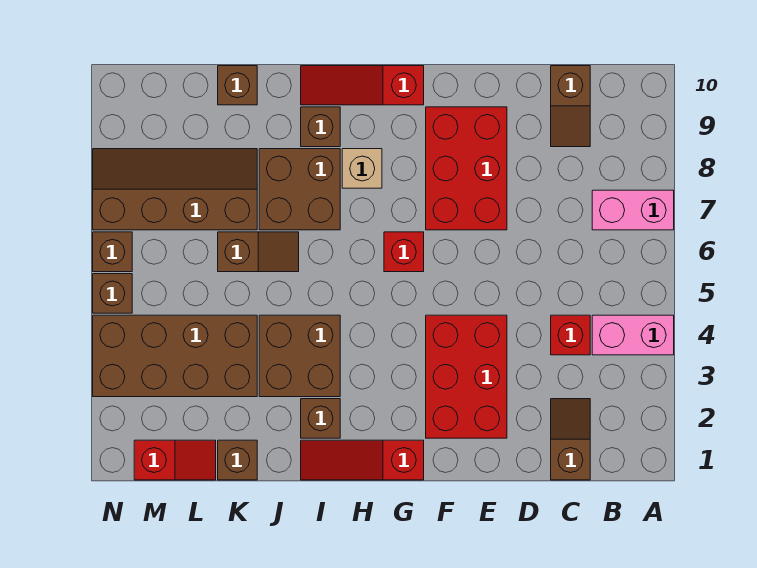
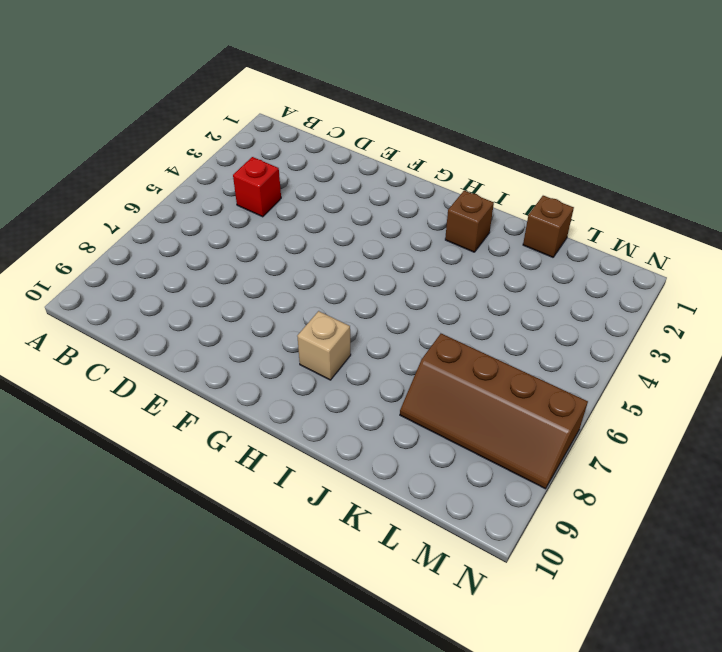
none -> pink brick A4:B4 level 1
none -> pink brick A7:B7 level 1
none -> brown slope C1:C2 level 1 top 1

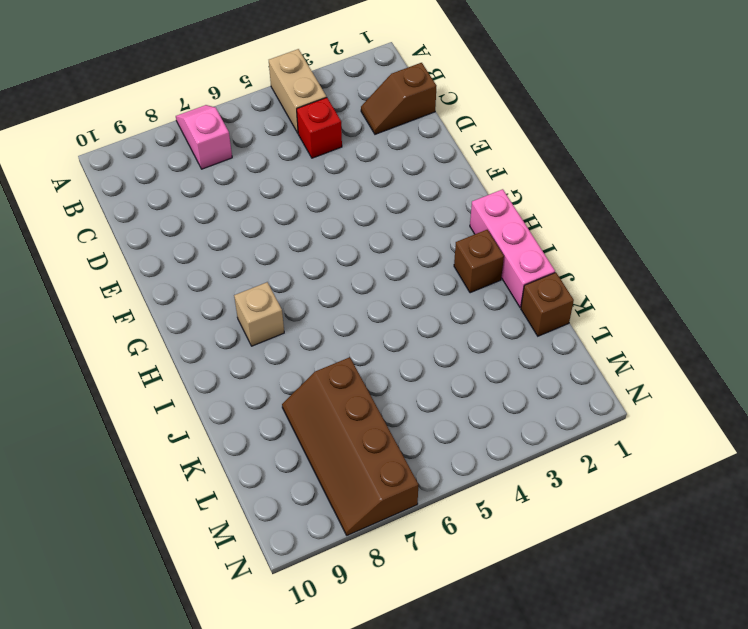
tan brick A4:B4 level 1 -> pink brick A4:B4 level 1
pink slope A7:B7 level 1 top B -> pink brick A7:B7 level 1
pink brick H1:J1 level 1 -> red slope G1:I1 level 1 top G
none -> brown slope C9:C10 level 1 top 10
none -> red brick E2:F4 level 1
none -> red brick E7:F9 level 1

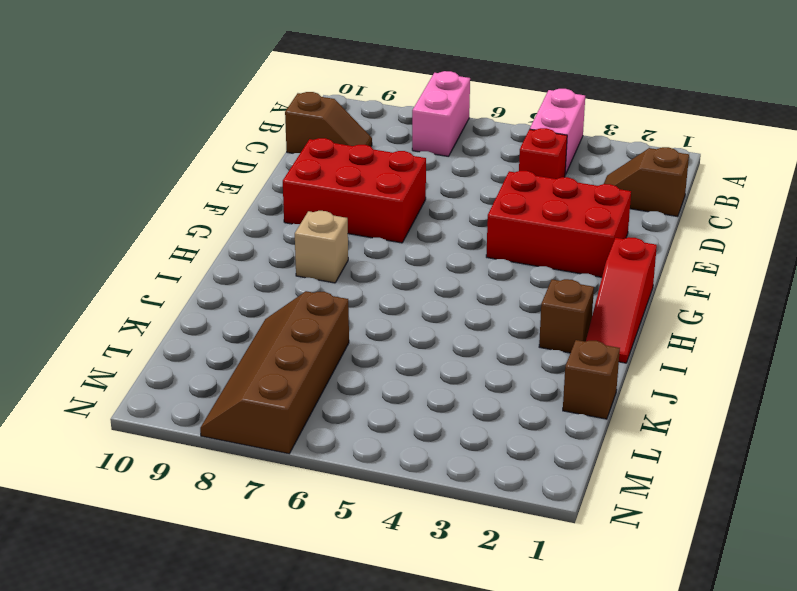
none -> red brick G6 level 1
none -> red slope G10:I10 level 1 top G
none -> brown brick I3:J4 level 1

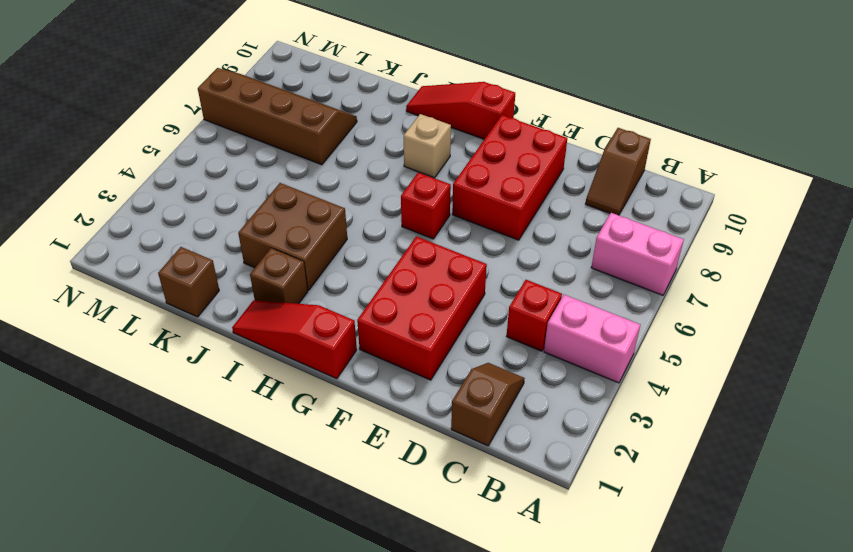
none -> brown brick I7:J8 level 1
none -> brown brick I9 level 1
none -> brown slope J6:K6 level 1 top K

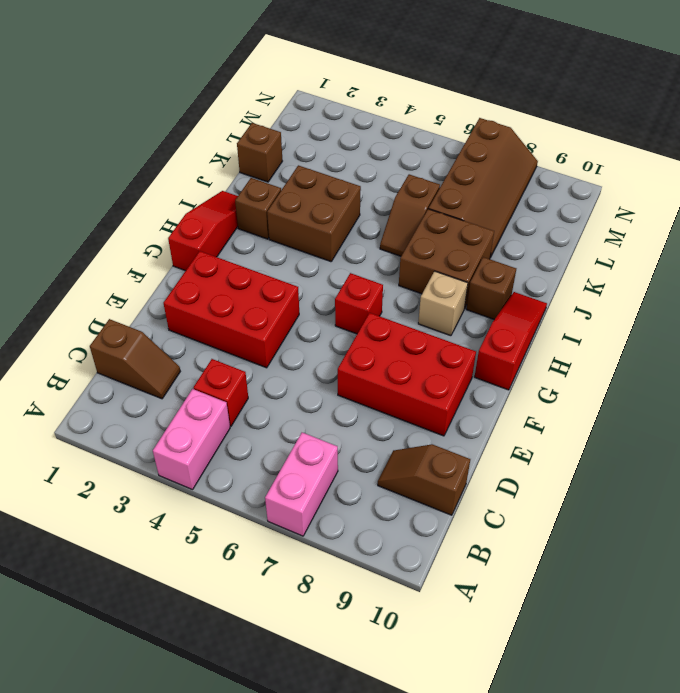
none -> brown brick K3:N4 level 1
none -> brown brick K10 level 1
none -> red slope L1:M1 level 1 top M

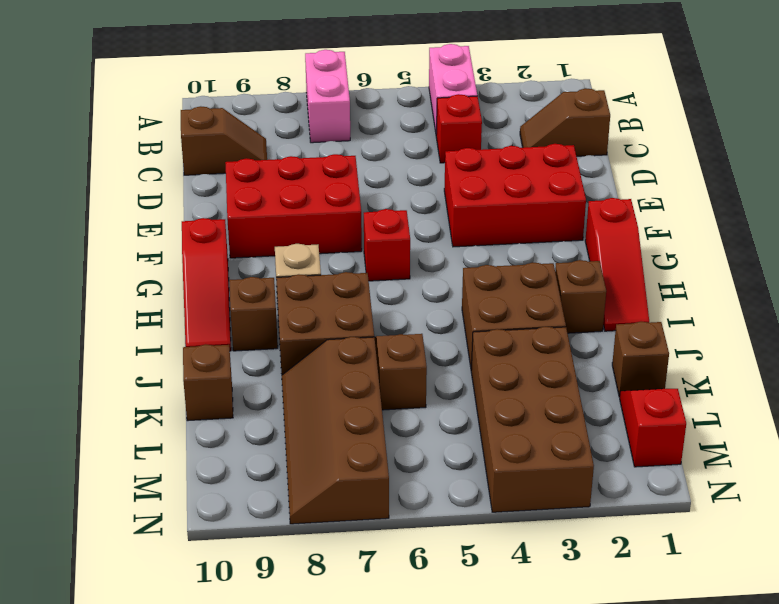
none -> brown brick N5 level 1
none -> brown brick N6 level 1

